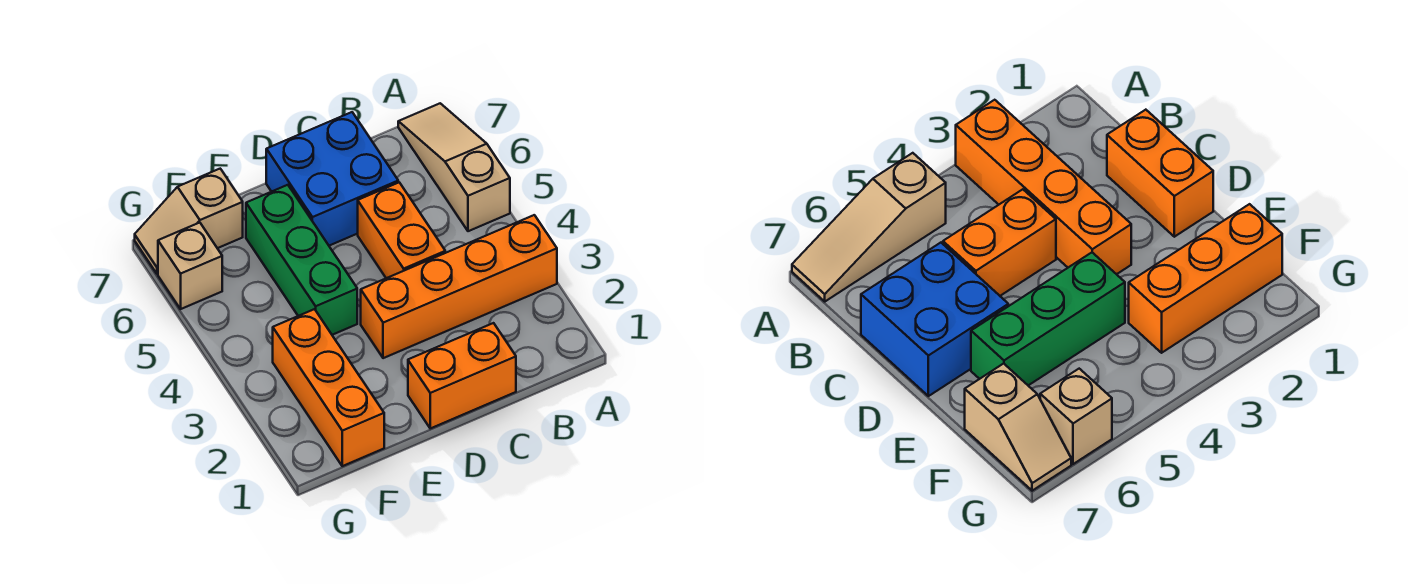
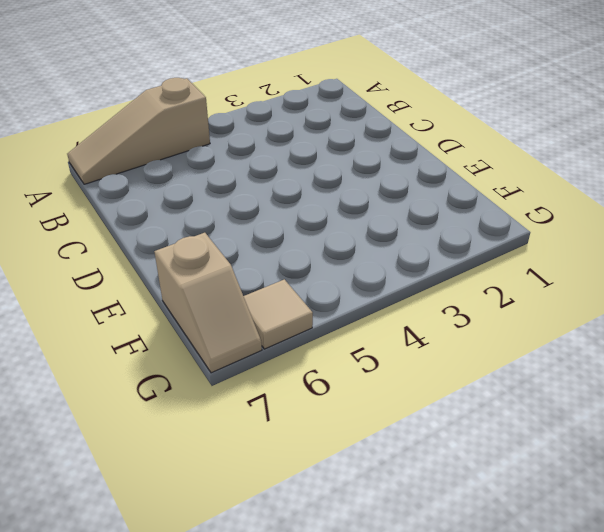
tan tile G6 level 1 -> tan brick G6 level 1
none -> orange brick A3:D3 level 1
none -> orange brick C1:D1 level 1

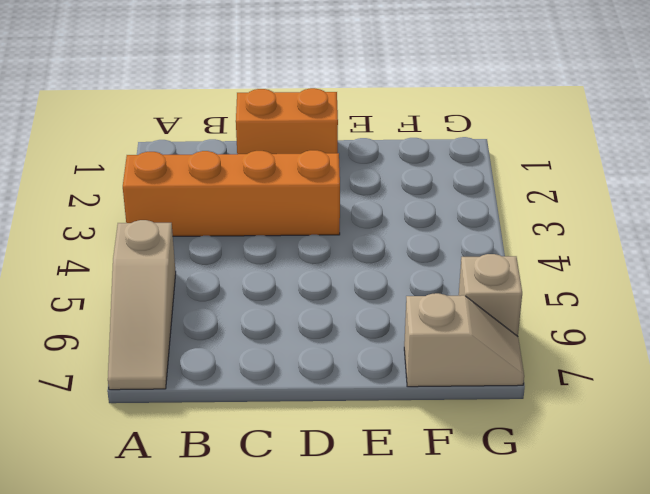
none -> orange brick C4:C5 level 1
none -> blue brick C6:D7 level 1

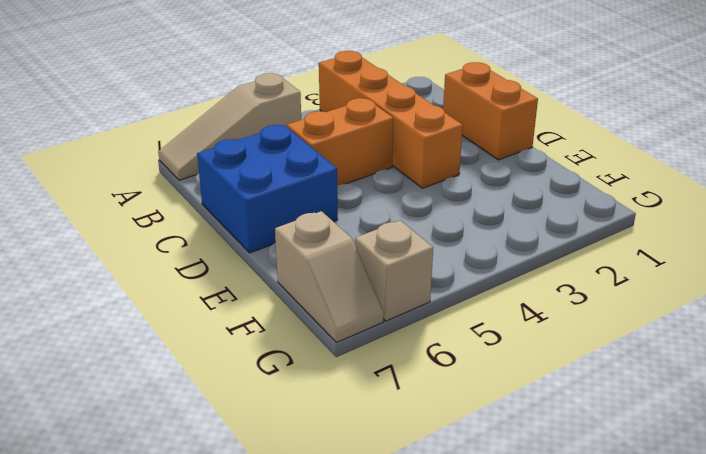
none -> green brick E4:E6 level 1
none -> orange brick F1:F3 level 1

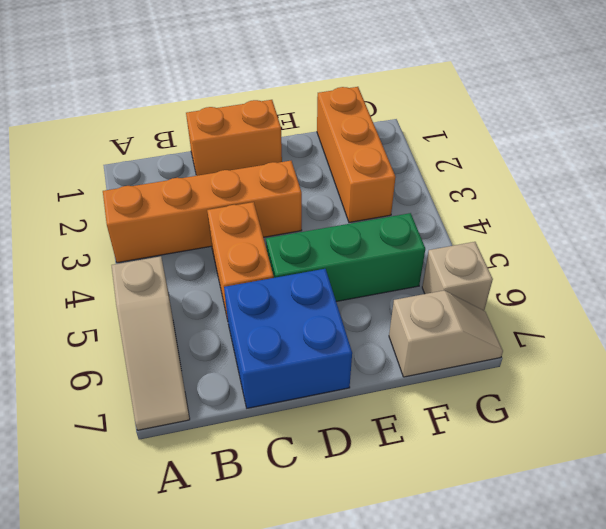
green brick D5:F5 level 1 -> green brick E4:E6 level 1

